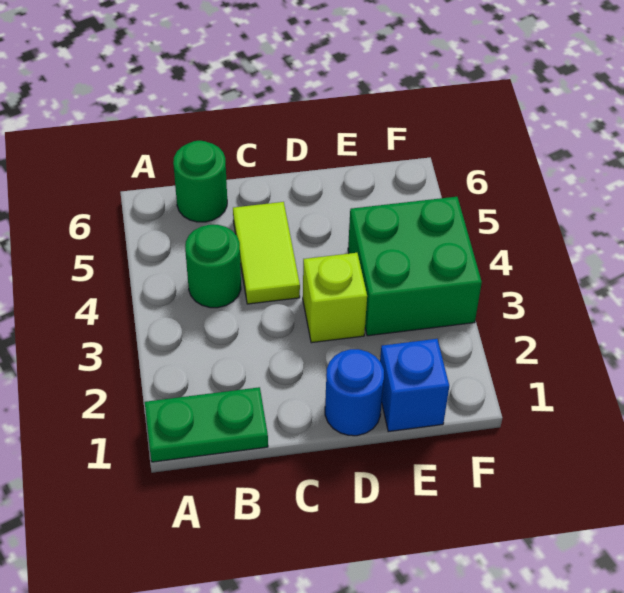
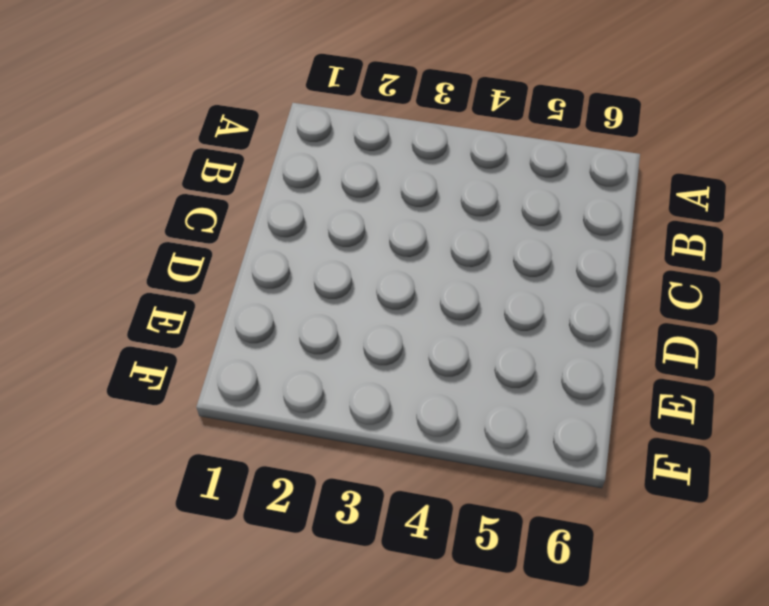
none -> green plate A1:B1 level 1
none -> green round brick B4 level 1

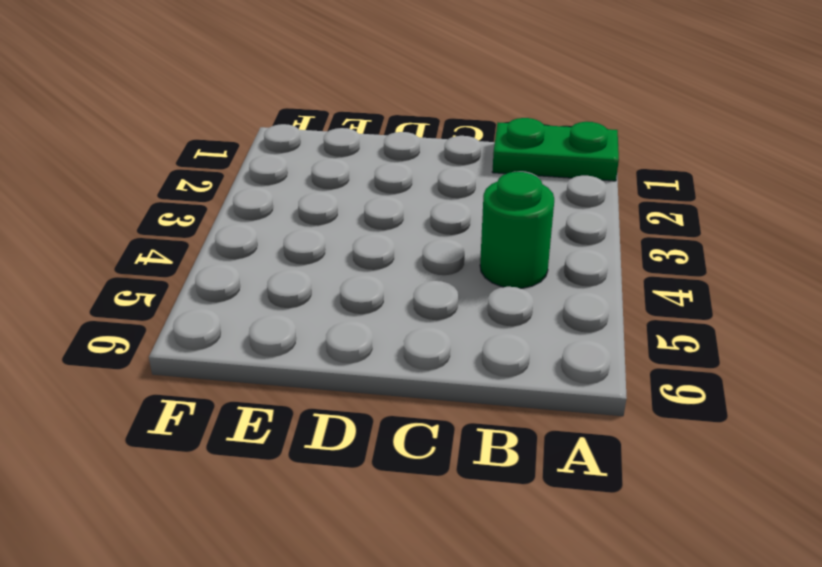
none -> green round brick B6 level 1
none -> lime tile C4:C5 level 1

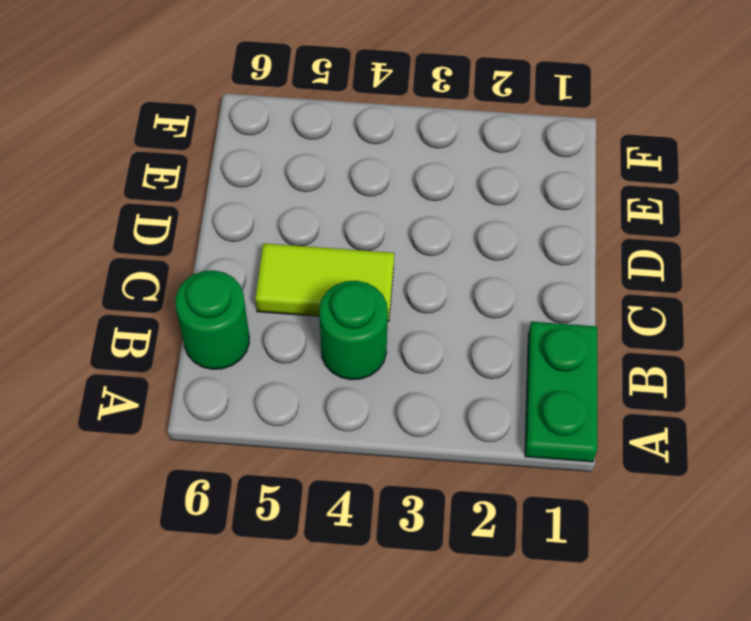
none -> blue round brick D1 level 1
none -> lime brick D3 level 1

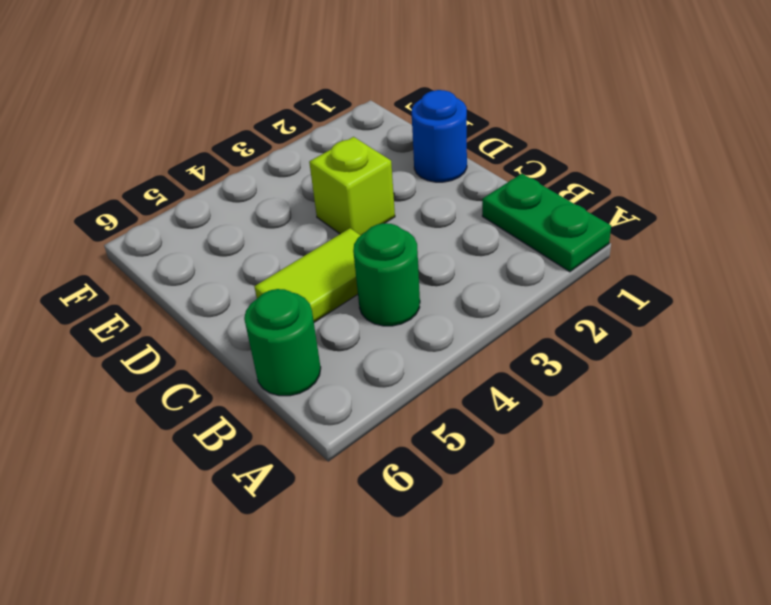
none -> blue brick E1 level 1
none -> green brick E3:F4 level 1

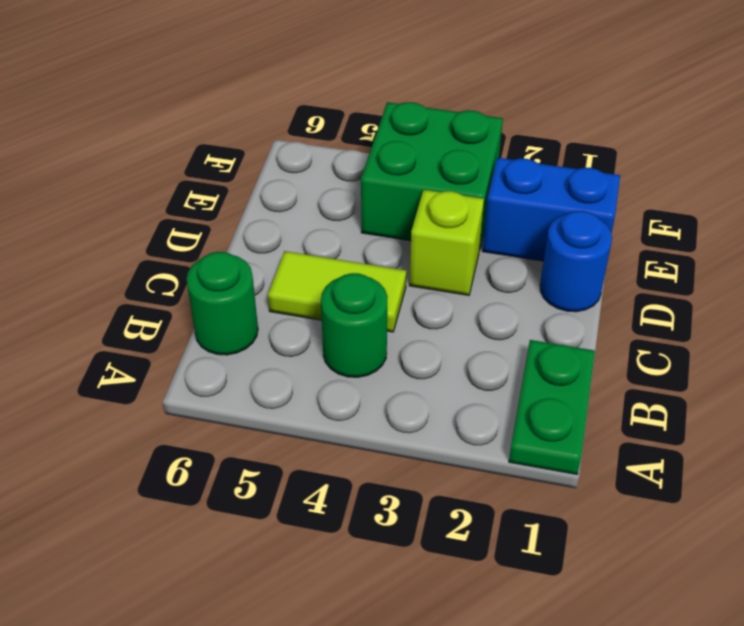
blue brick E1:E2 level 1 -> blue brick E1 level 1

